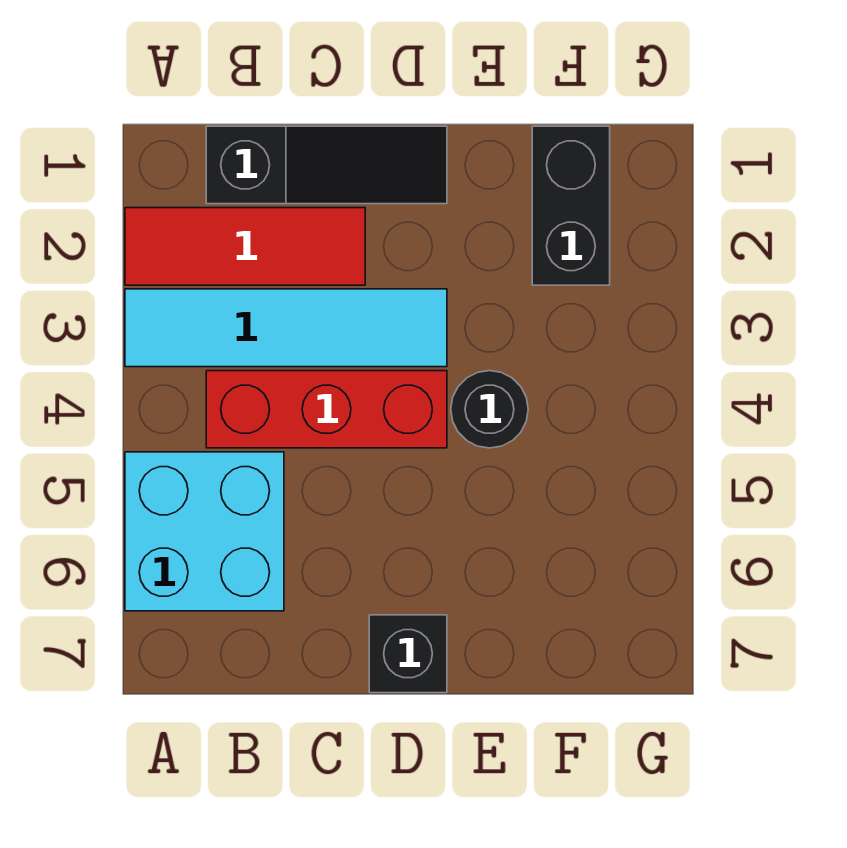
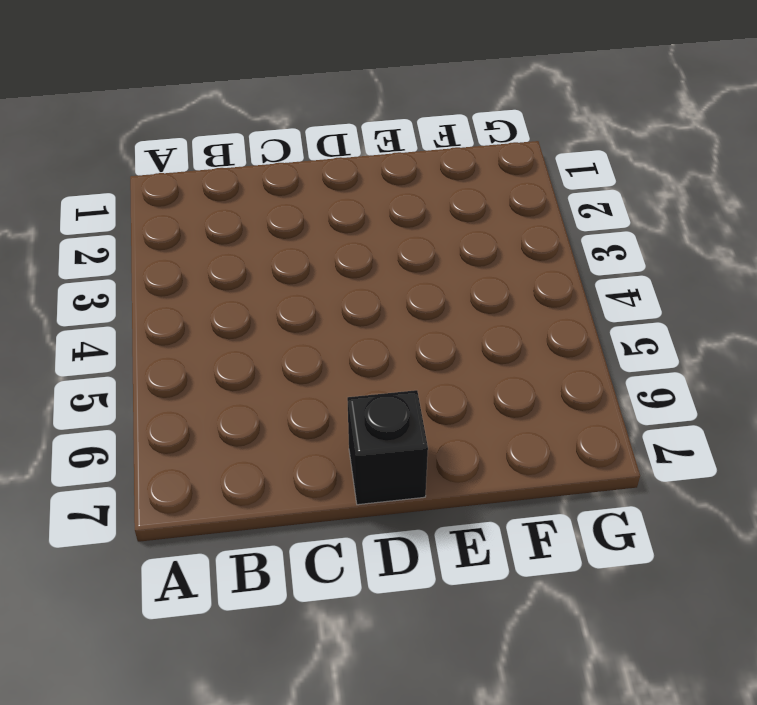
none -> red tile A2:C2 level 1
none -> cyan tile A3:D3 level 1

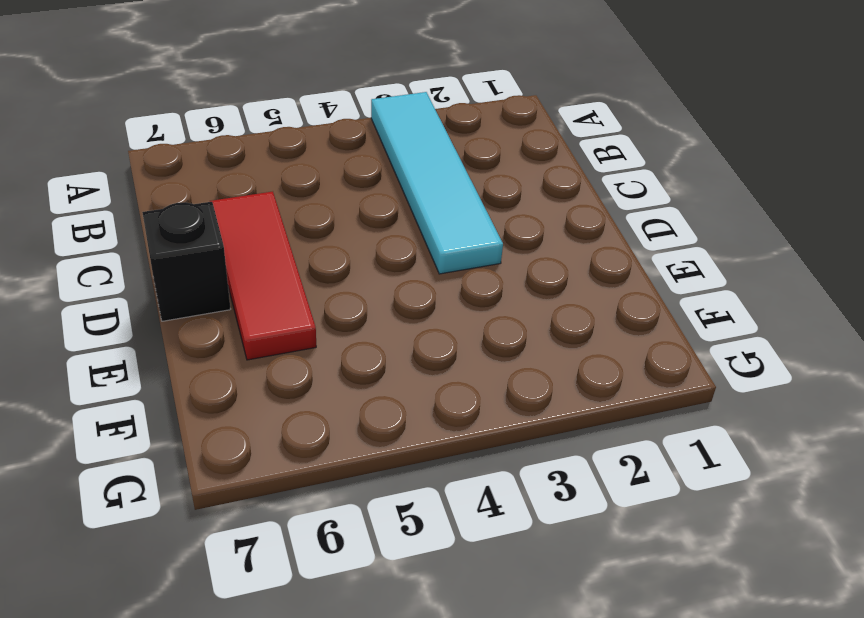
red tile C6:E6 level 1 -> red tile A2:C2 level 1
none -> cyan brick A5:B6 level 1
none -> black slope B1:D1 level 1 top B

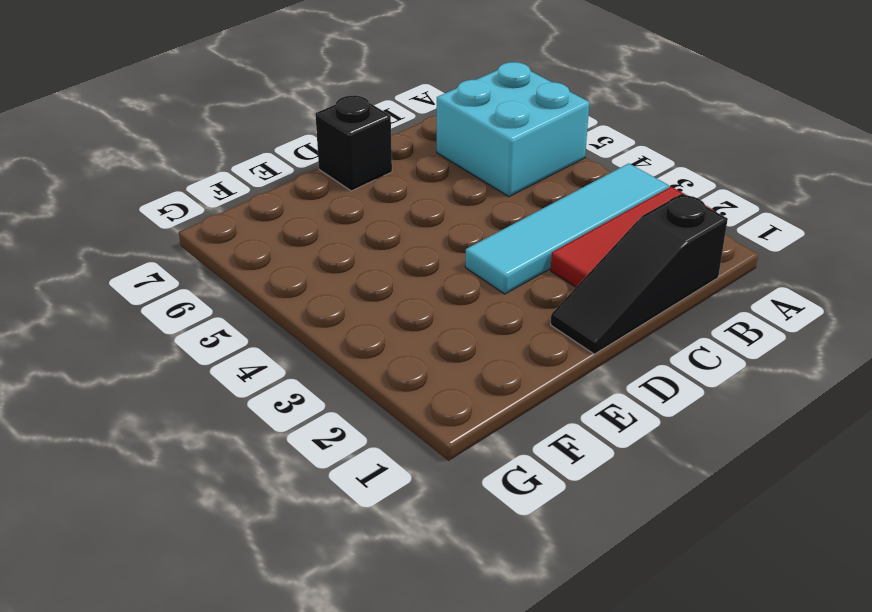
none -> red brick B4:D4 level 1
none -> black round brick E4 level 1

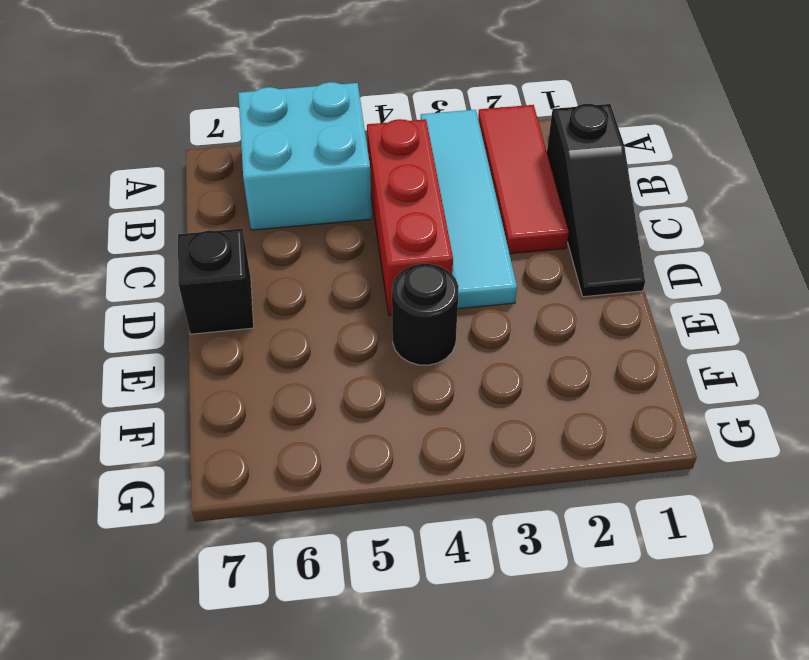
none -> black brick F1:F2 level 1

